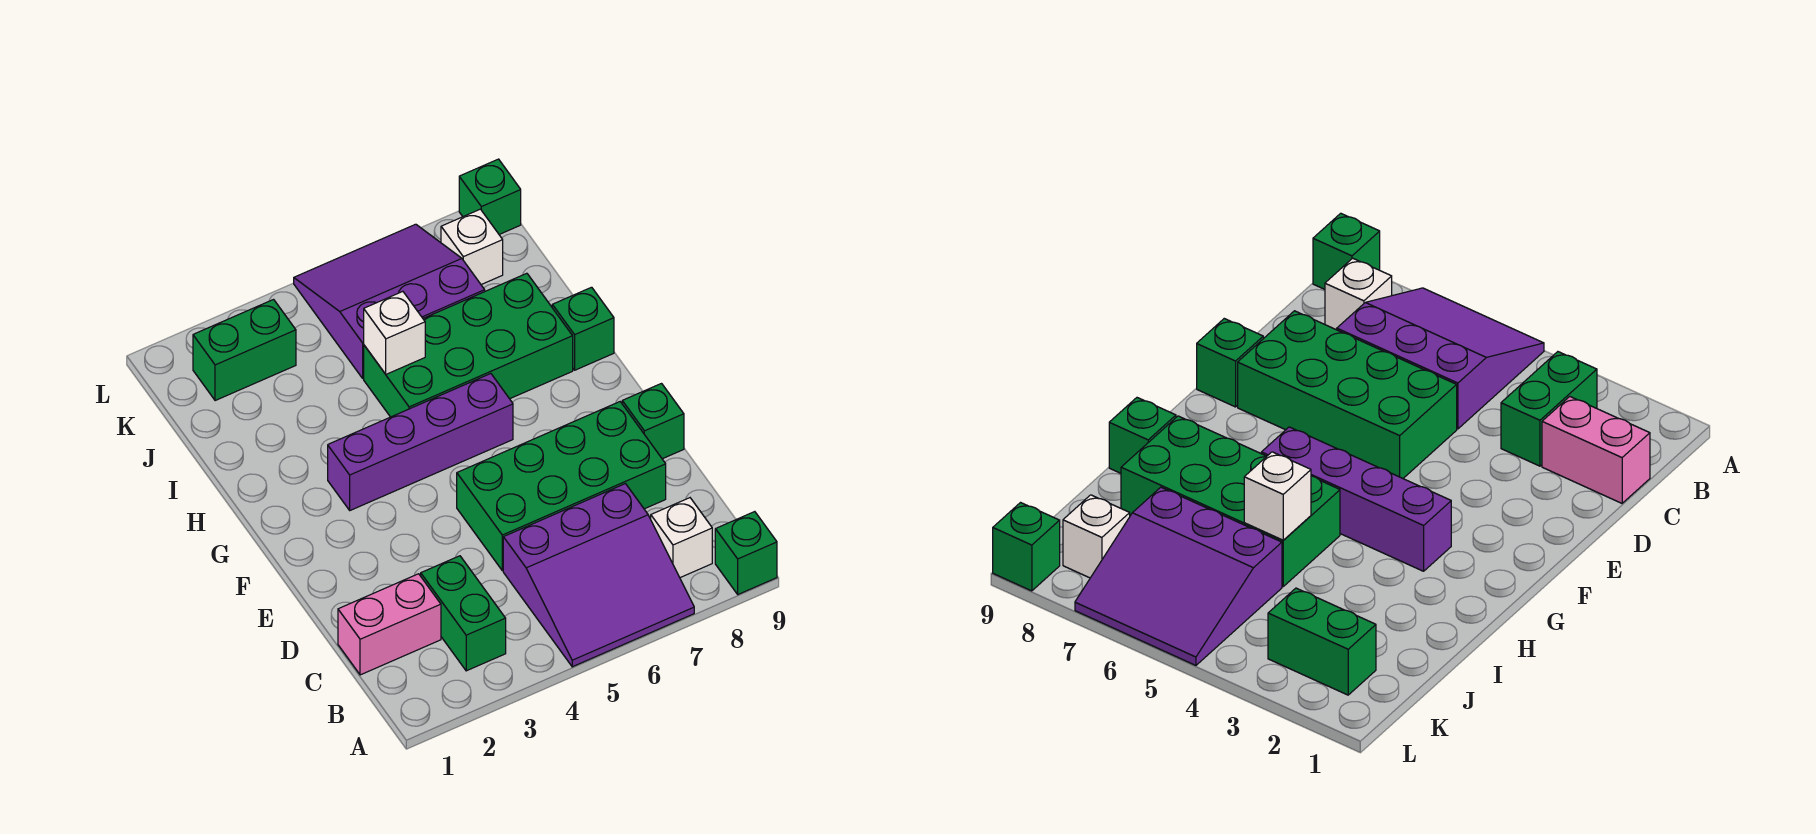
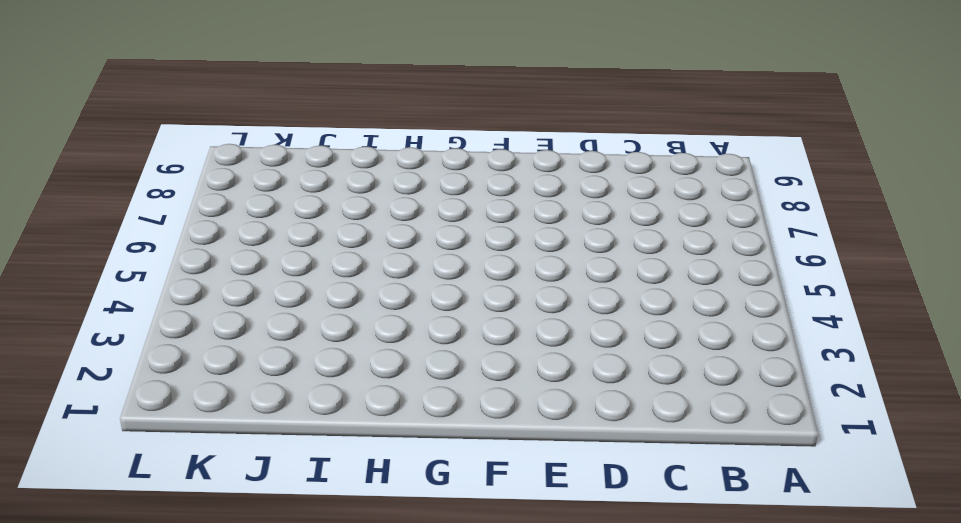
none -> purple slope A5:C7 level 1 top C
none -> green brick A9 level 1
none -> green brick B3:C3 level 1

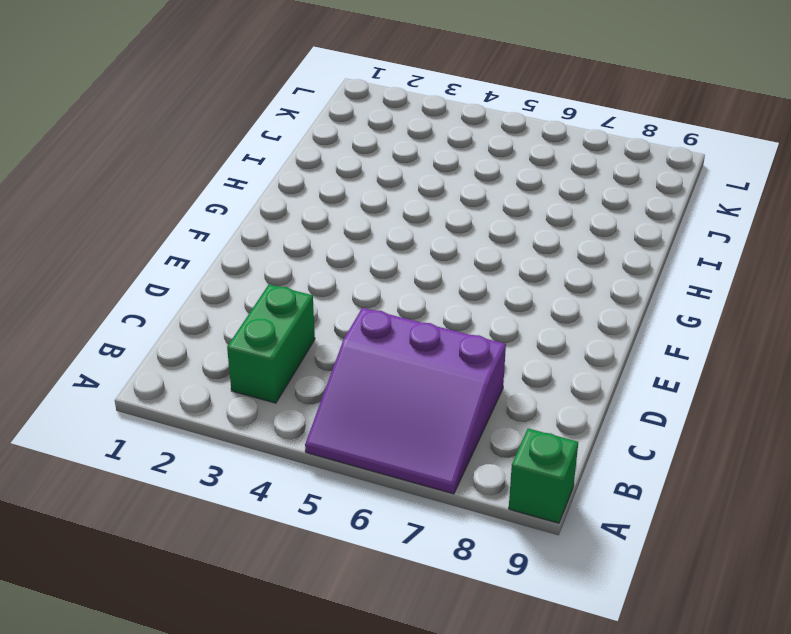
none -> white brick B8 level 1
none -> pink brick C1:C2 level 1
none -> green brick D5:E8 level 1

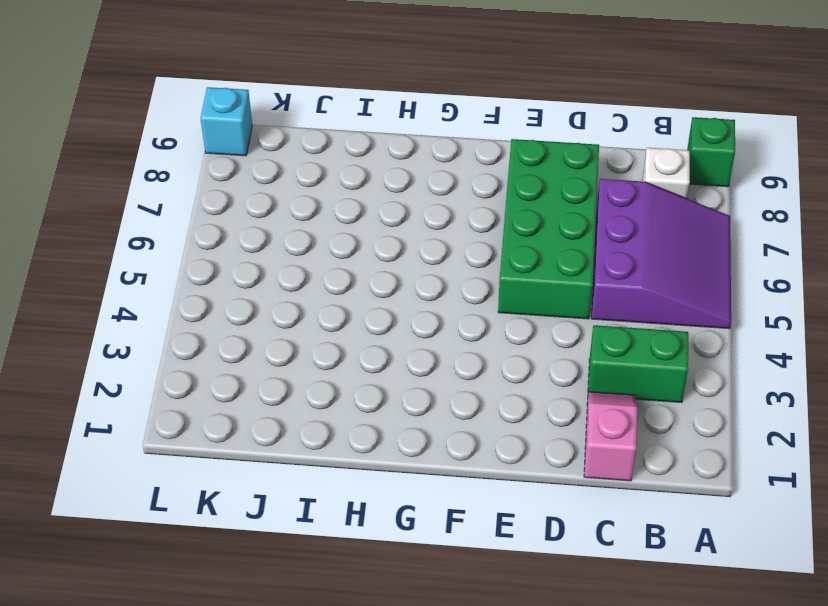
pink slope C1:C2 level 1 top 1 -> pink brick C1:C2 level 1
cyan brick L9 level 1 -> green brick L9 level 1
none -> green brick E9 level 1
none -> purple brick G3:G6 level 1
none -> green brick H5:I8 level 1

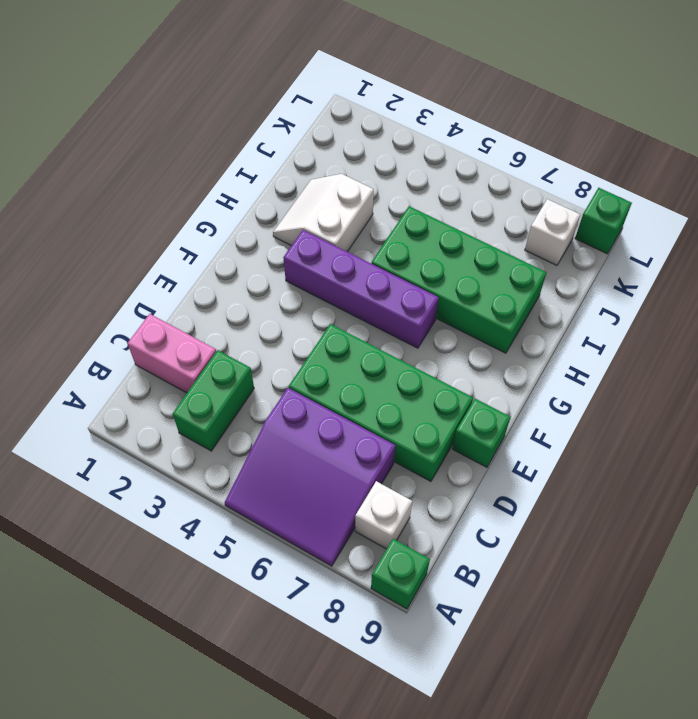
white slope H2:I3 level 1 top 3 -> none
none -> green brick H9 level 1
none -> purple slope J5:L7 level 1 top J
none -> green brick K2:K3 level 1

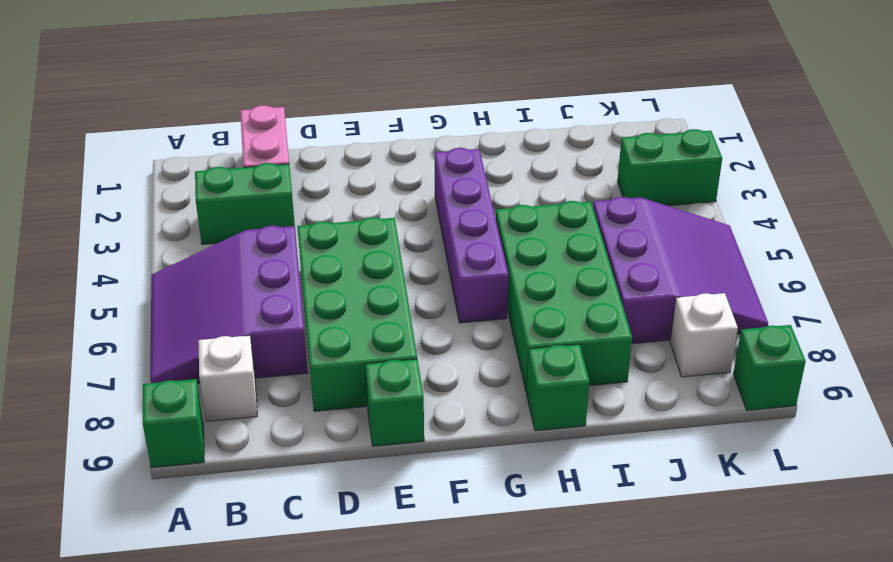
green brick K3:L3 level 1 -> green brick K2:K3 level 1
none -> white brick I5 level 2

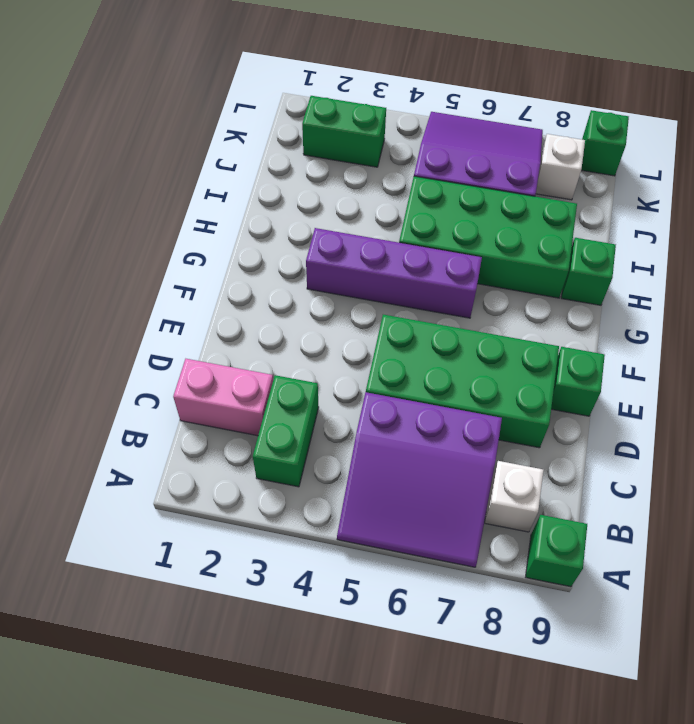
none -> white brick I5 level 2

